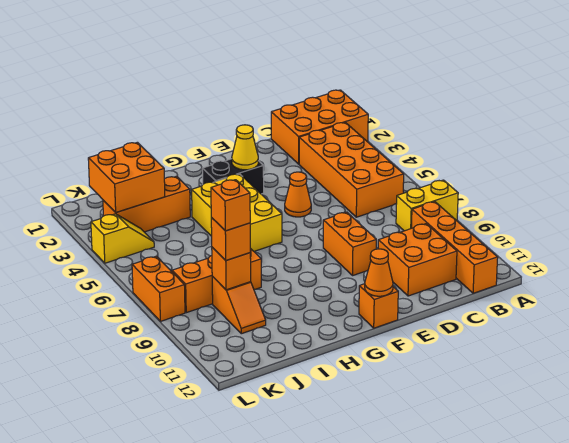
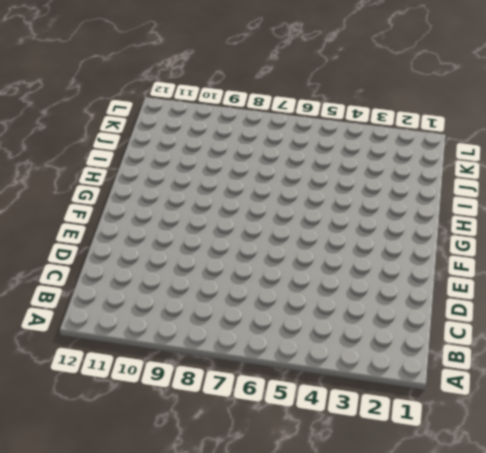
none -> orange brick A1:C2 level 1
none -> yellow brick A8:B8 level 1
none -> orange brick B3:C6 level 1

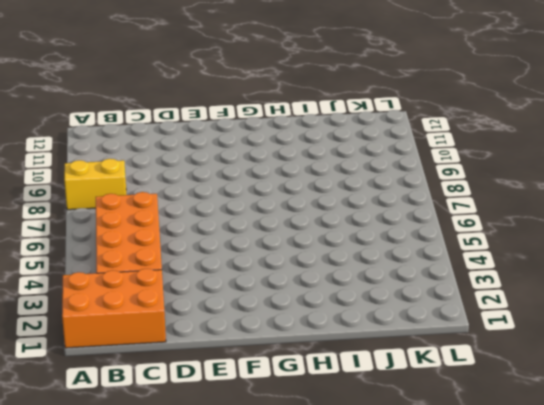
none -> orange brick B9:B12 level 1
none -> orange brick C10:D11 level 1
none -> orange cone E5 level 1

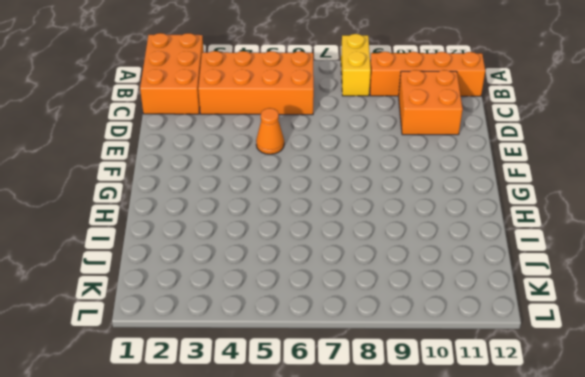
none -> orange brick E8:E9 level 1
none -> black brick F3:G3 level 1
none -> orange brick F12 level 1

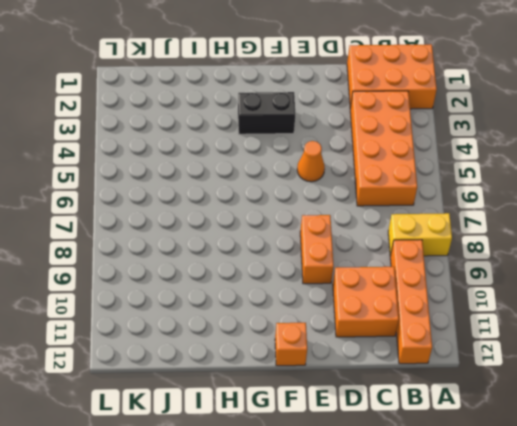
none -> yellow brick G4:H6 level 1
none -> orange brick I3:K3 level 1
none -> orange brick I8:K8 level 1

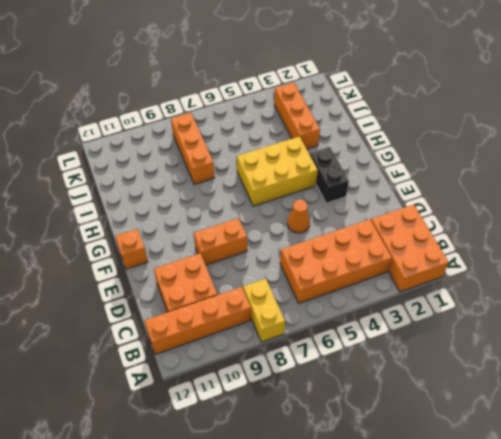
none -> orange slope J9:J10 level 1 top 9
none -> yellow slope K4:L4 level 1 top L
none -> orange brick L7:L8 level 1

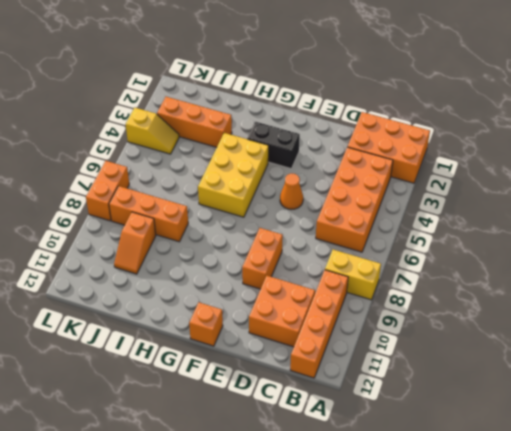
none -> yellow cone F3 level 2
none -> orange cone F12 level 2
none -> orange brick J2:K3 level 2

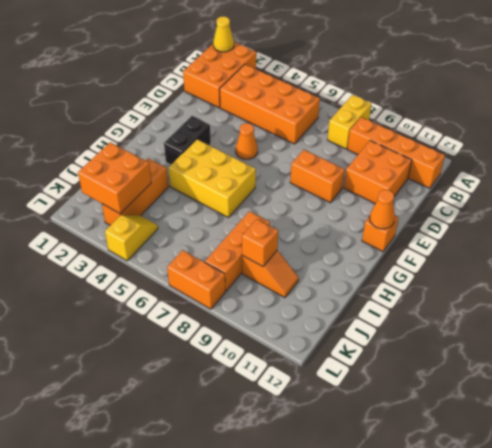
yellow cone A1 level 2 -> yellow cone F3 level 2
none -> orange brick J9 level 3
none -> orange brick J9 level 4

